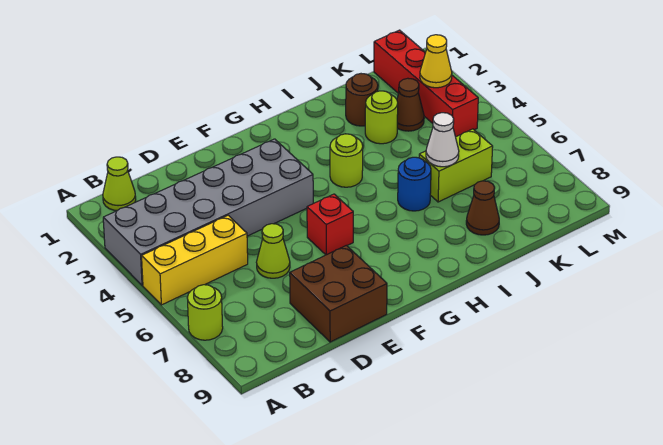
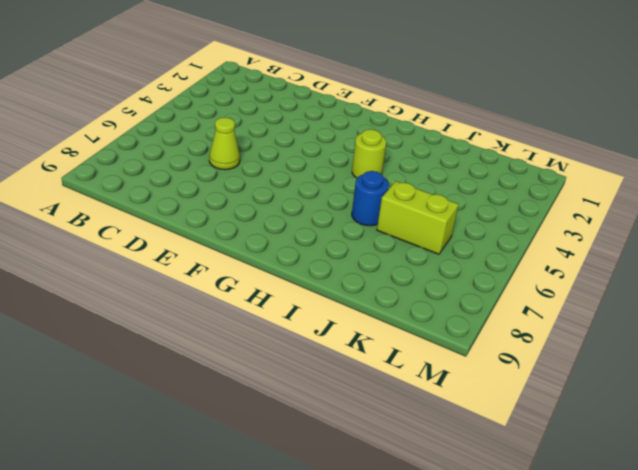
none -> grey brick A3:F4 level 1
none -> yellow brick A5:C5 level 1
none -> lime round brick A7 level 1

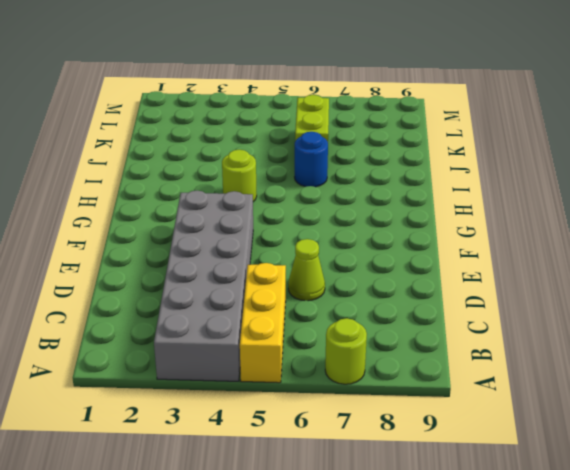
none -> lime cone B1 level 1
none -> brown brick D8:E9 level 1
none -> red brick F6 level 1

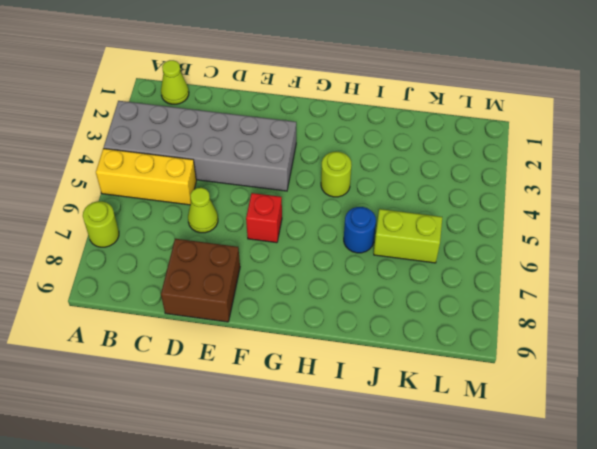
none -> brown round brick J2 level 1
none -> lime round brick J3 level 1
none -> brown cone J8 level 1

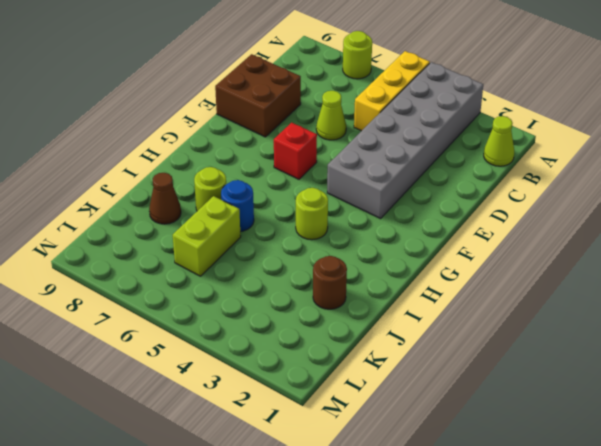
lime round brick I7 level 1 -> lime round brick J3 level 1
none -> brown cone K3 level 1
none -> red brick L1:L4 level 1
none -> white cone J6 level 2

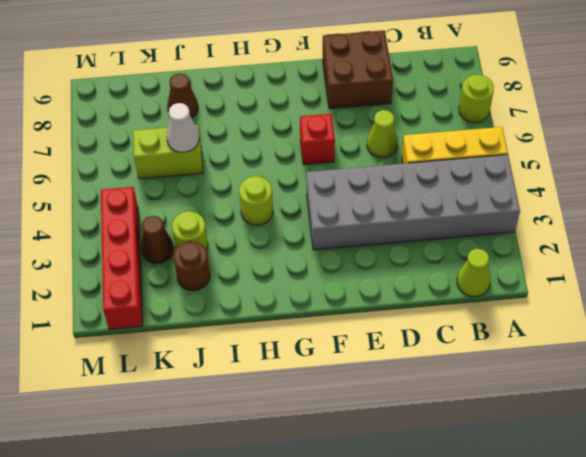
none -> blue round brick I6 level 1
none -> yellow cone L3 level 2

